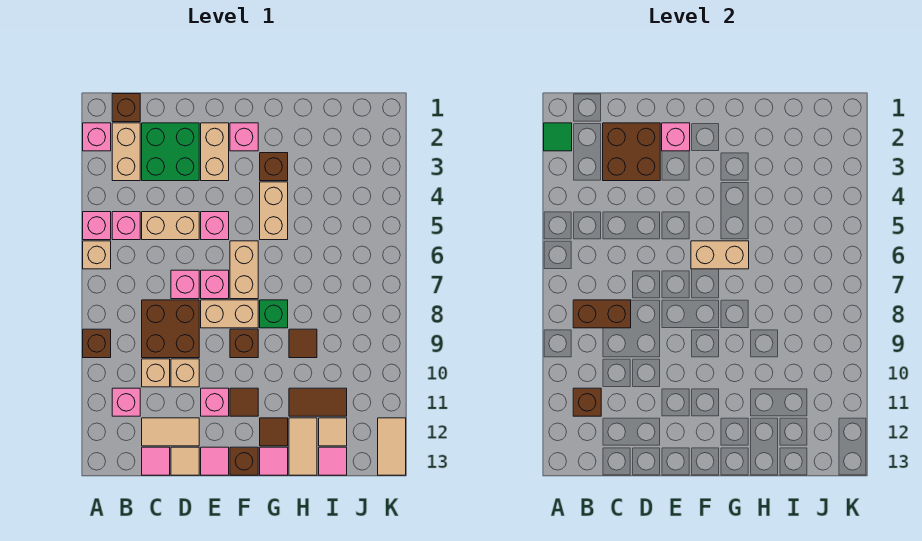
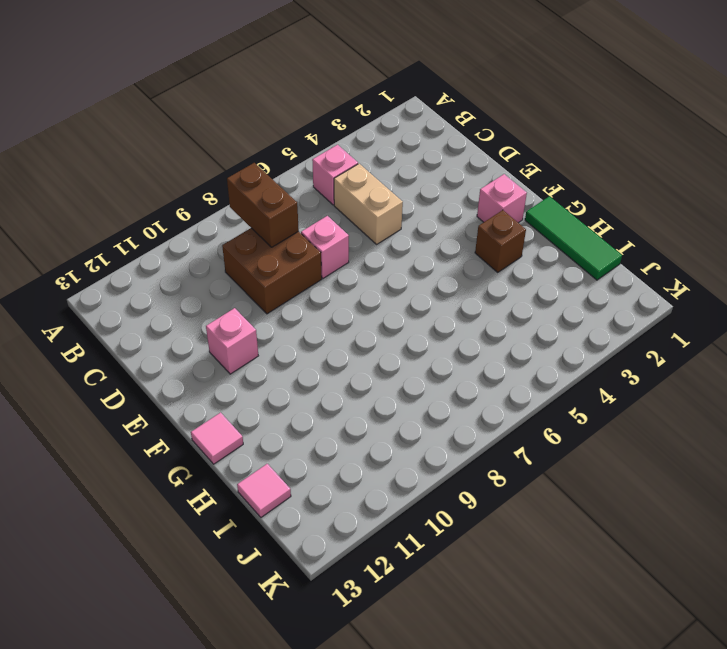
green tile G1:I1 level 1 -> none
none -> pink brick A2 level 1
none -> pink brick A5 level 1
none -> tan brick A6 level 1
none -> brown brick A9 level 1

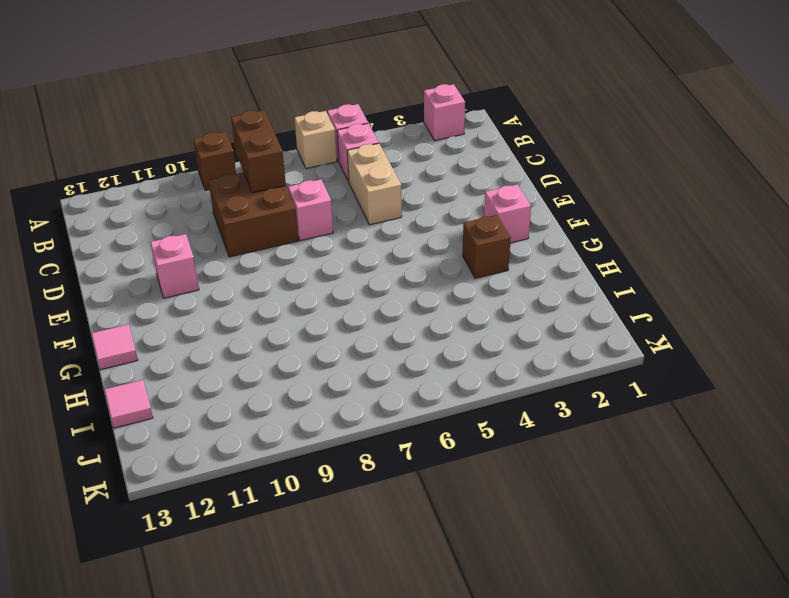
none -> brown brick B1 level 1
none -> tan brick B2:B3 level 1
none -> pink brick B11 level 1
none -> green brick C2:D3 level 1

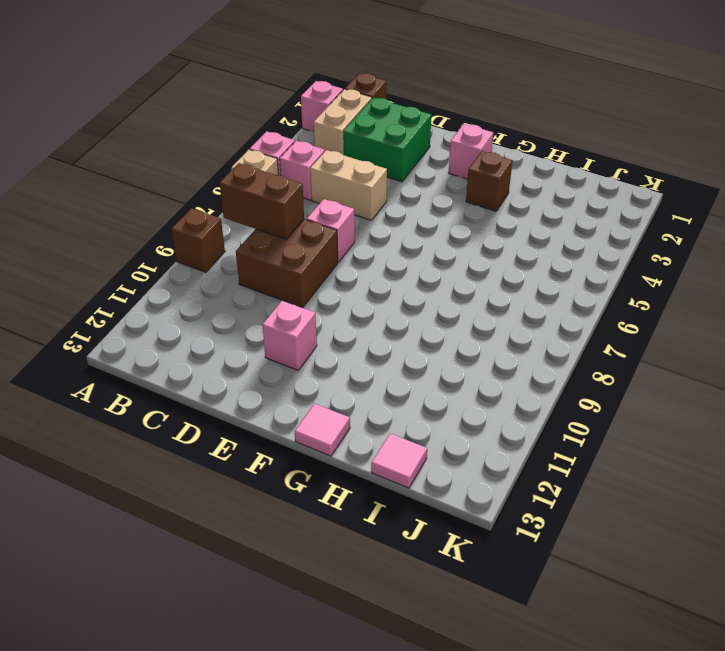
none -> pink brick B11 level 1
none -> tan brick C10 level 1
none -> tan tile C12:D12 level 1
none -> pink tile C13 level 1

